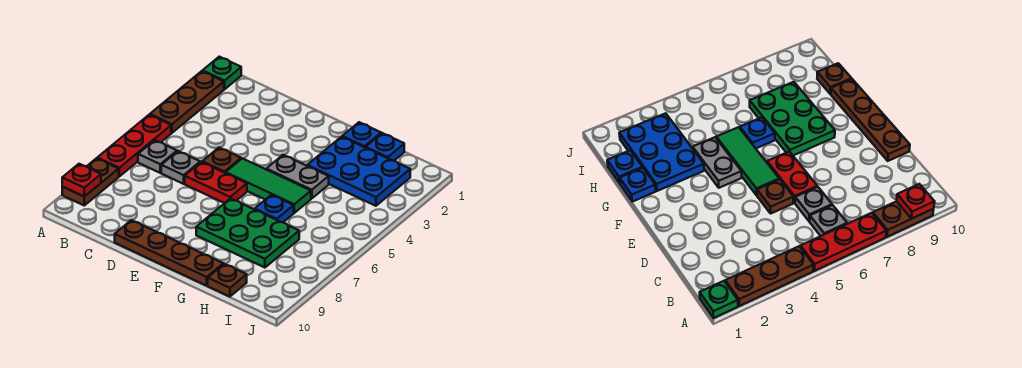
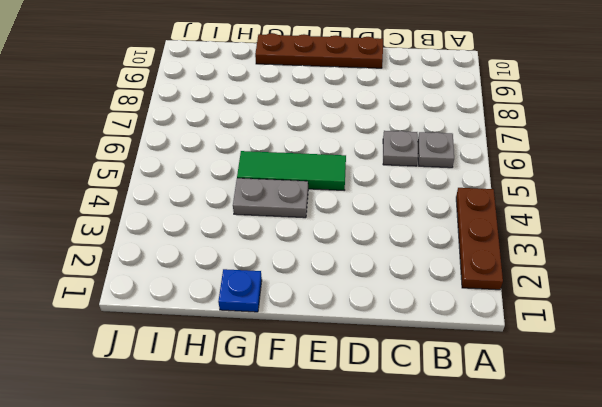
none -> green plate A1 level 1
none -> red plate A5:A7 level 1
none -> brown plate A8:A9 level 1

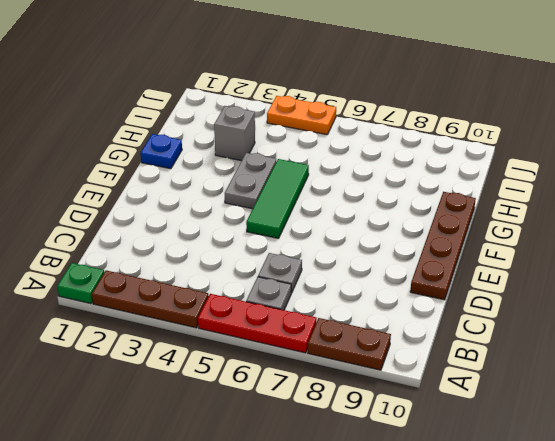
grey brick H3 level 1 -> blue plate G2:I3 level 1
orange plate J4:J5 level 1 -> none
none -> brown plate D5 level 1
none -> red plate D6:E6 level 1
none -> green plate F7:H8 level 1

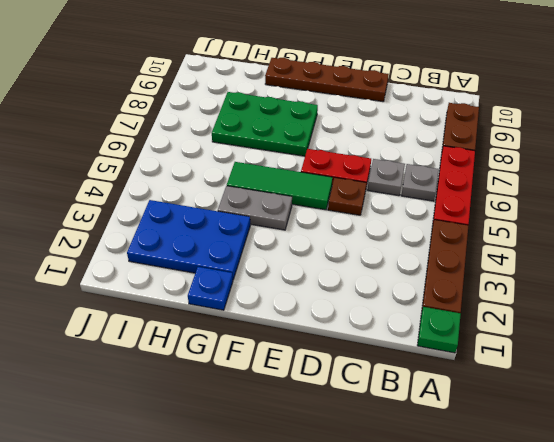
none -> blue plate G6 level 1
none -> blue plate H1 level 1
none -> brown plate H10 level 1

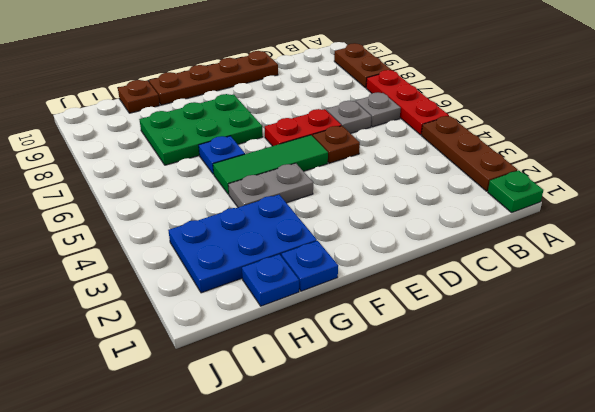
none -> red plate A9 level 2

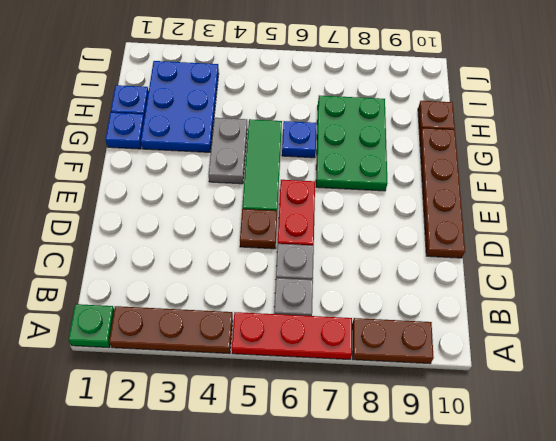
none -> red plate A9 level 2

